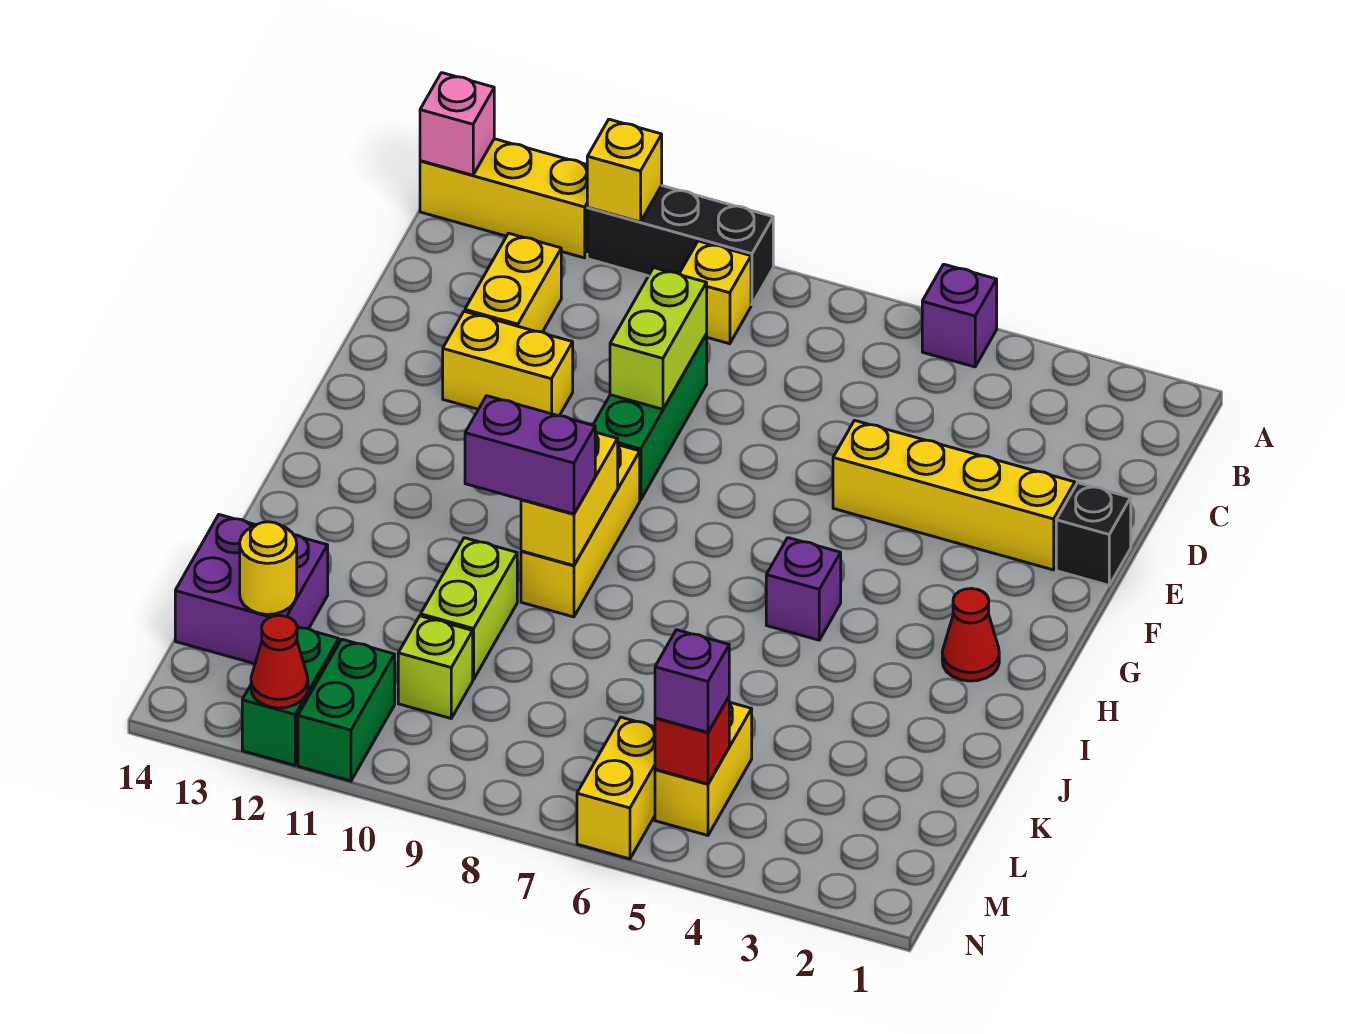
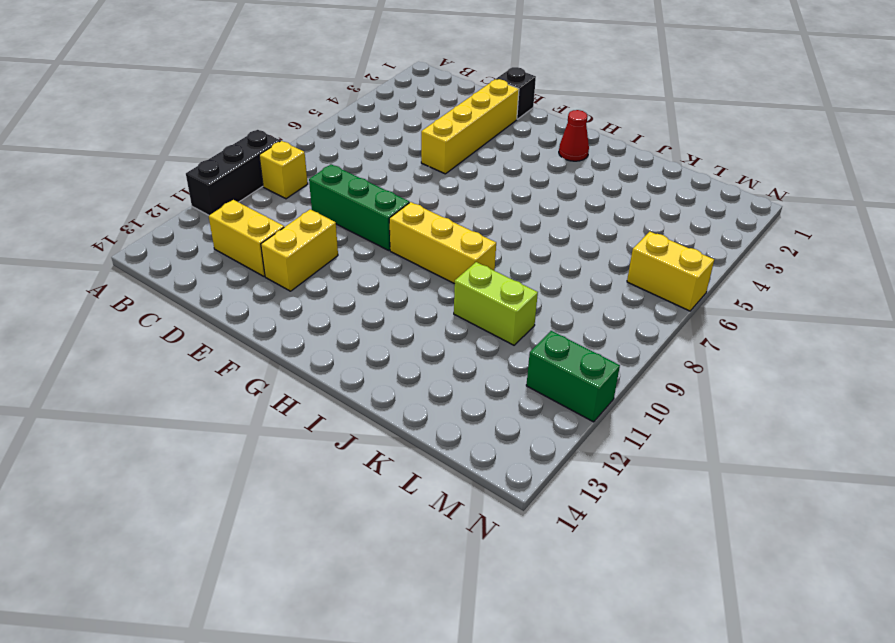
none -> purple brick A5 level 1
none -> yellow brick A12:A14 level 1
none -> purple brick H5 level 1

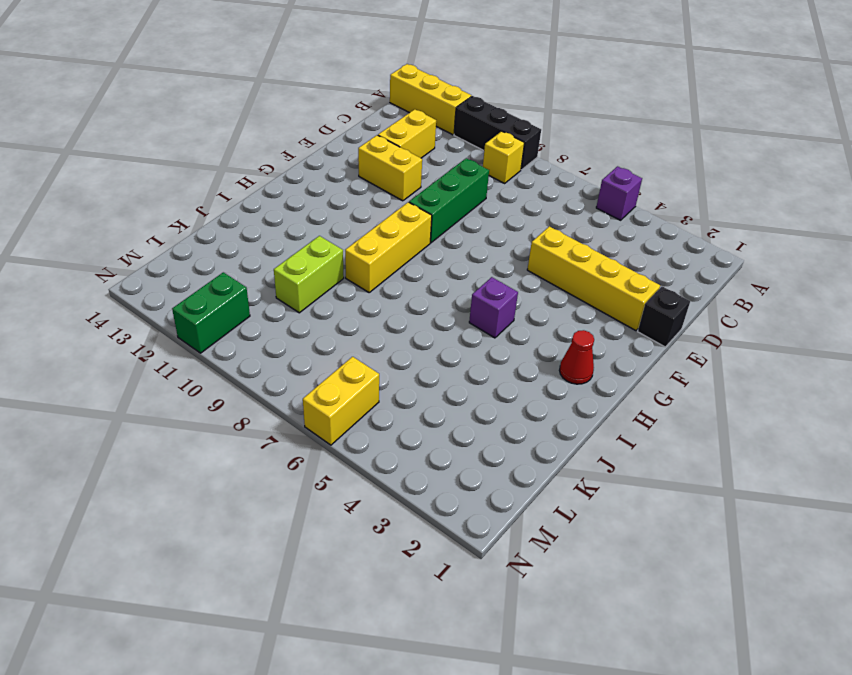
none -> purple brick K13:L14 level 1
none -> yellow brick L5:M5 level 1
none -> lime brick L10 level 1

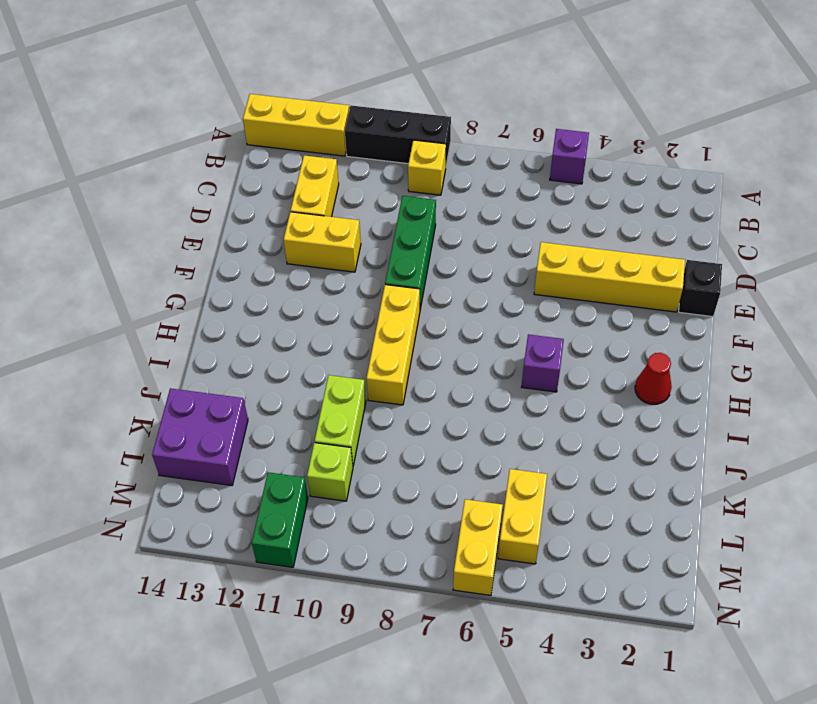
none -> green brick M12:N12 level 1
none -> yellow brick A11 level 2
none -> pink brick A14 level 2

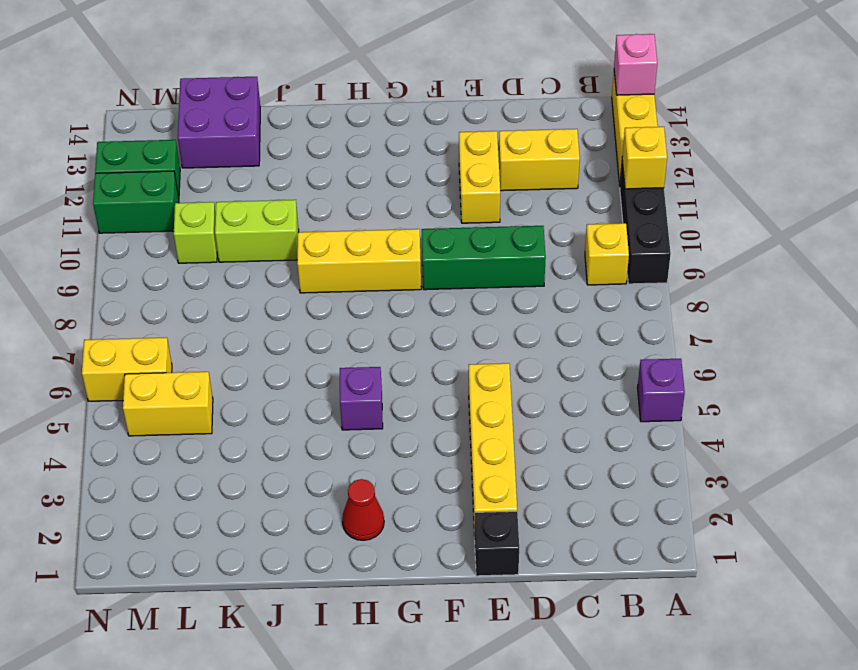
none -> lime brick D9:E9 level 2
none -> yellow brick H9:I9 level 2
none -> yellow round brick L13 level 2

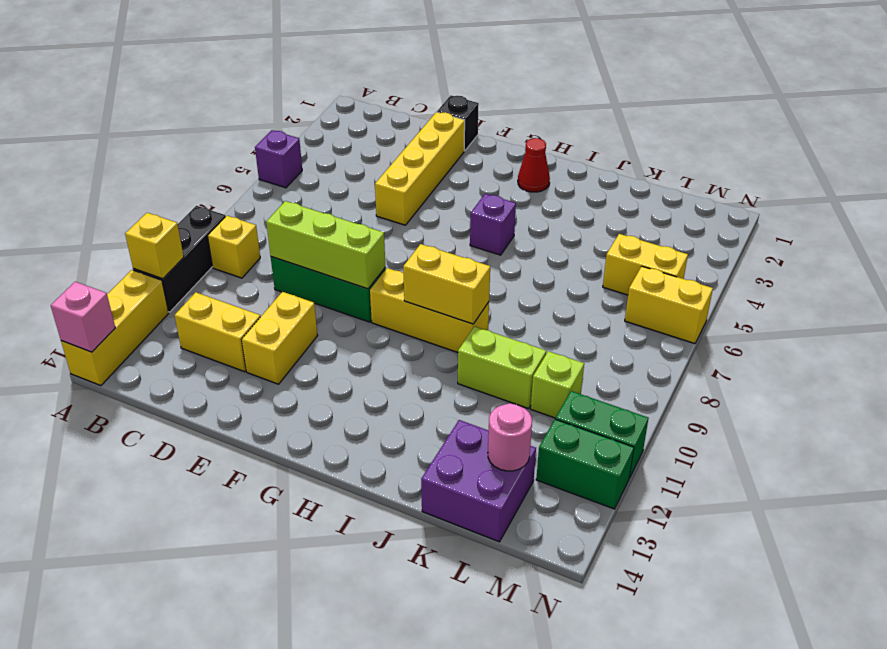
lime brick D9:F9 level 2 -> lime brick D9:E9 level 2
pink round brick L13 level 2 -> yellow round brick L13 level 2
none -> red brick M5 level 2
none -> red cone N12 level 2
none -> purple brick I9:I10 level 3

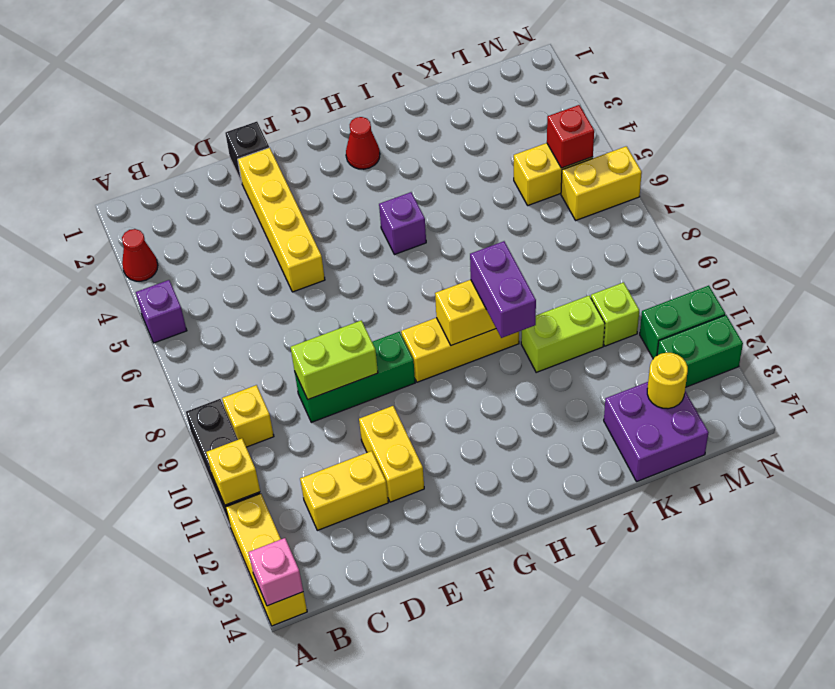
red cone A3 level 1 -> red cone N12 level 2
none -> purple brick M5 level 3

